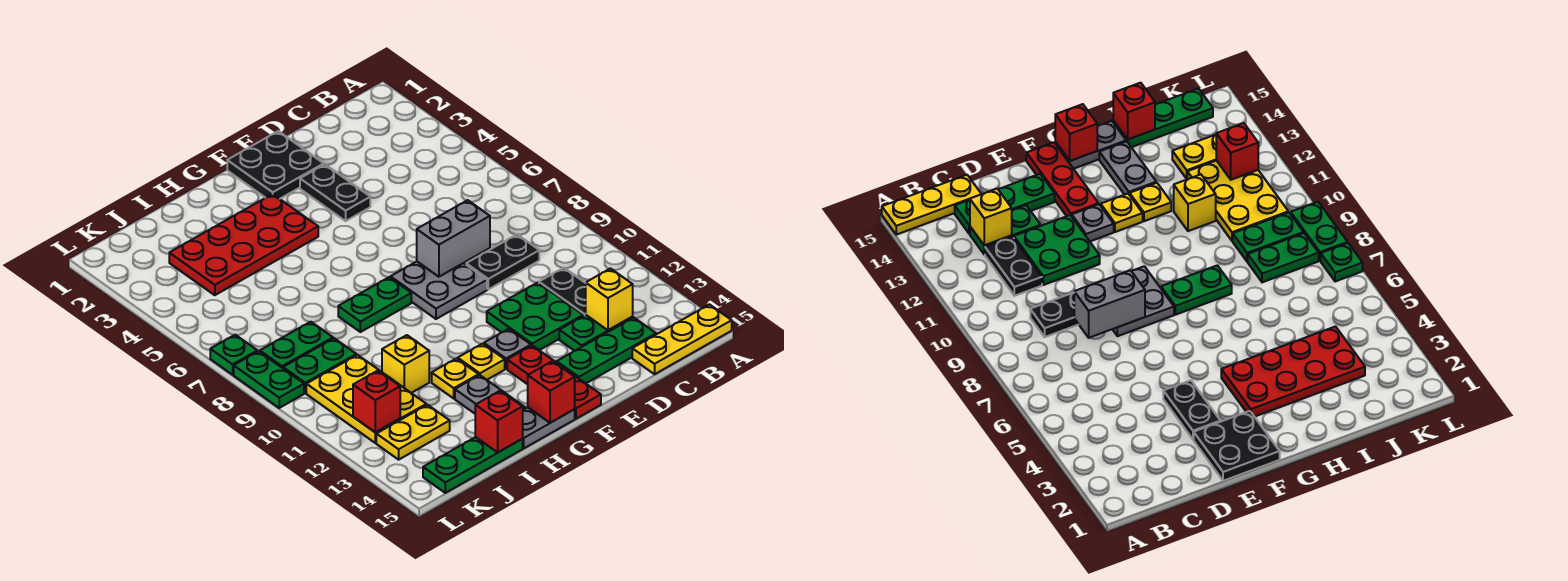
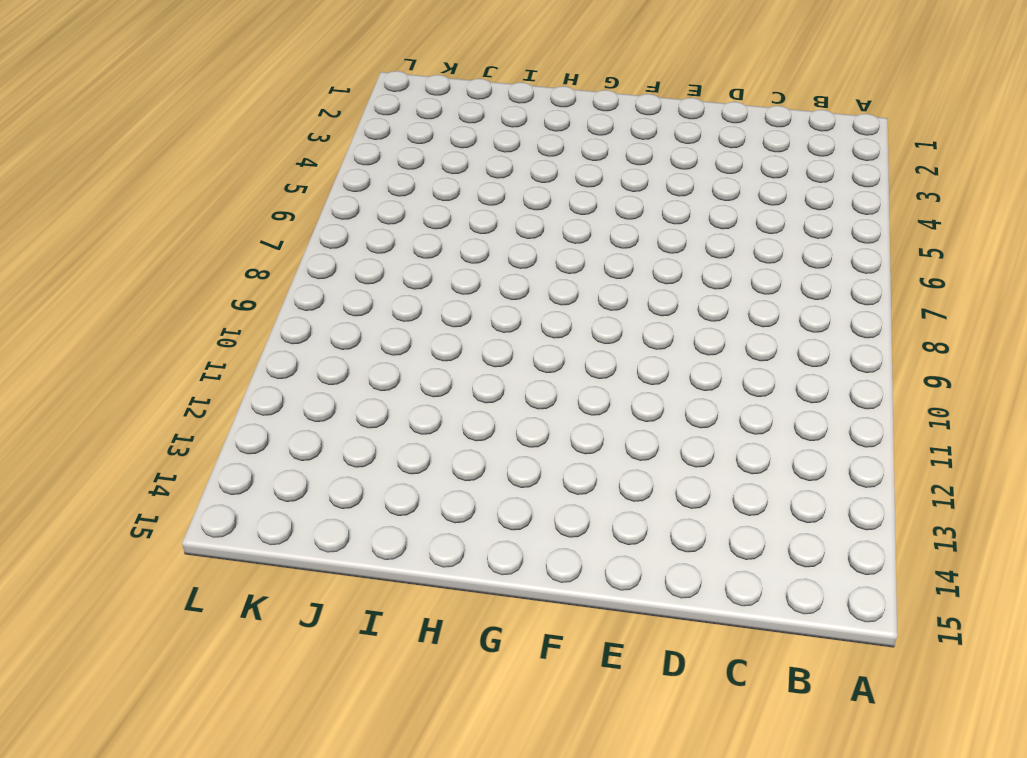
none -> yellow plate A15:C15 level 1
none -> black plate C9:D9 level 1
none -> black plate C11:C12 level 1
none -> green plate C13:D13 level 1

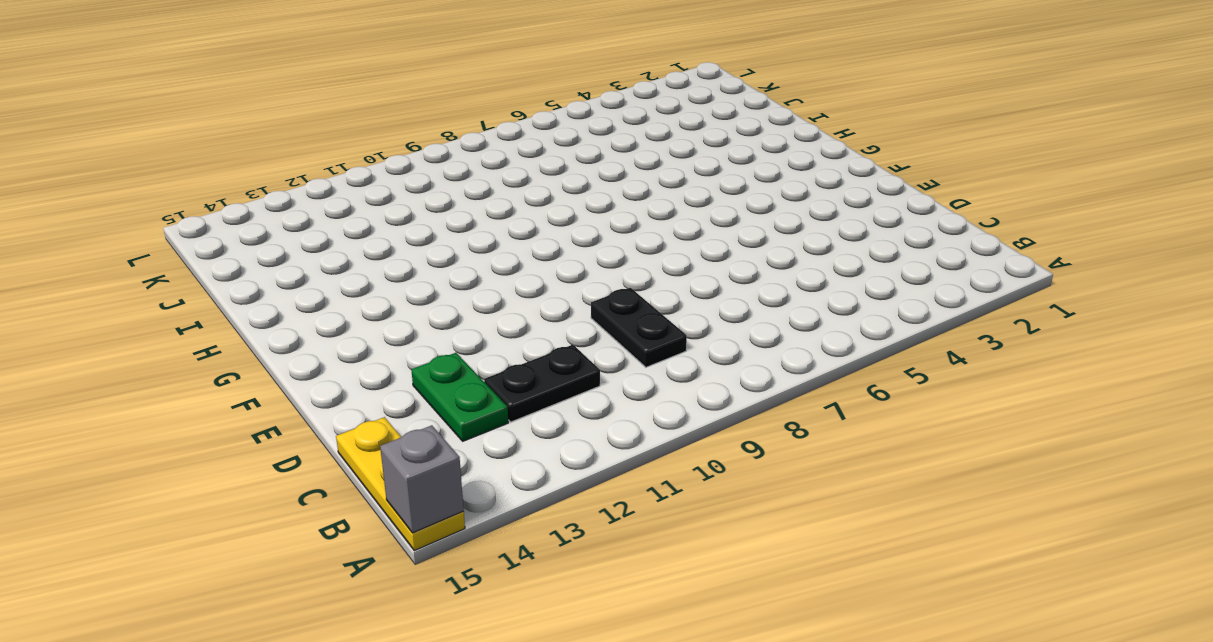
grey brick A15 level 2 -> none
none -> green plate C14:E14 level 1
none -> green plate D11:E12 level 1
none -> black plate E1:F2 level 1
none -> black plate E3:E4 level 1

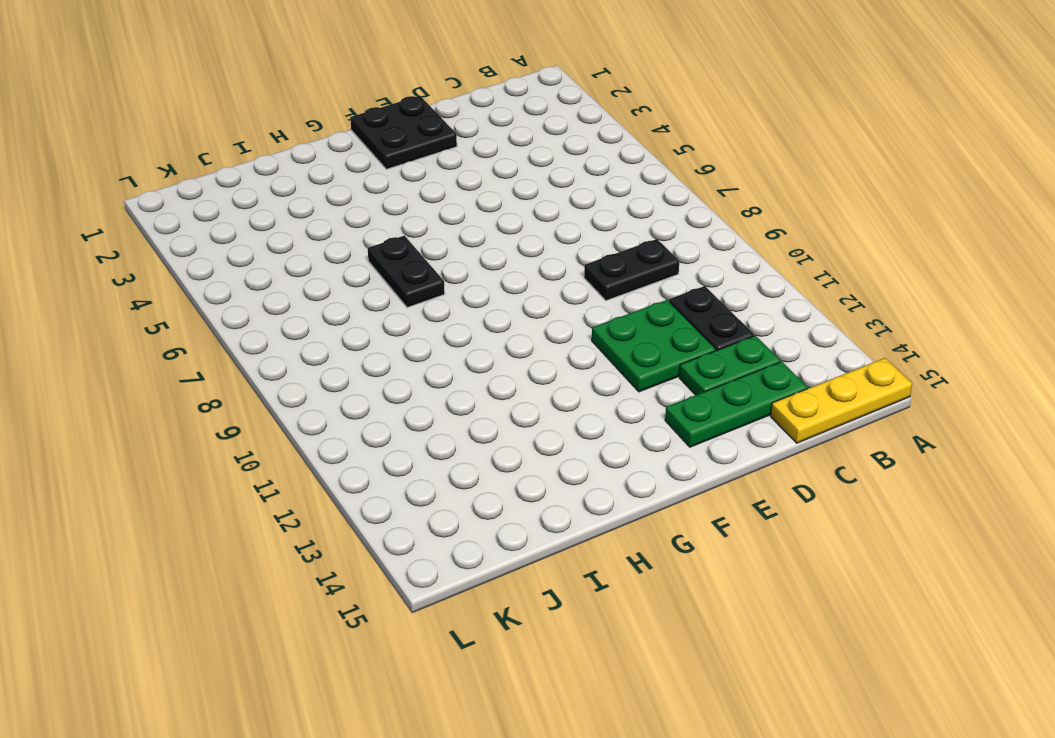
black plate H6:H7 level 1 -> black plate E3:E4 level 1
none -> grey plate E8:F9 level 1
none -> grey plate F12 level 1
none -> red plate F13:F15 level 1
none -> red plate G3:J4 level 1

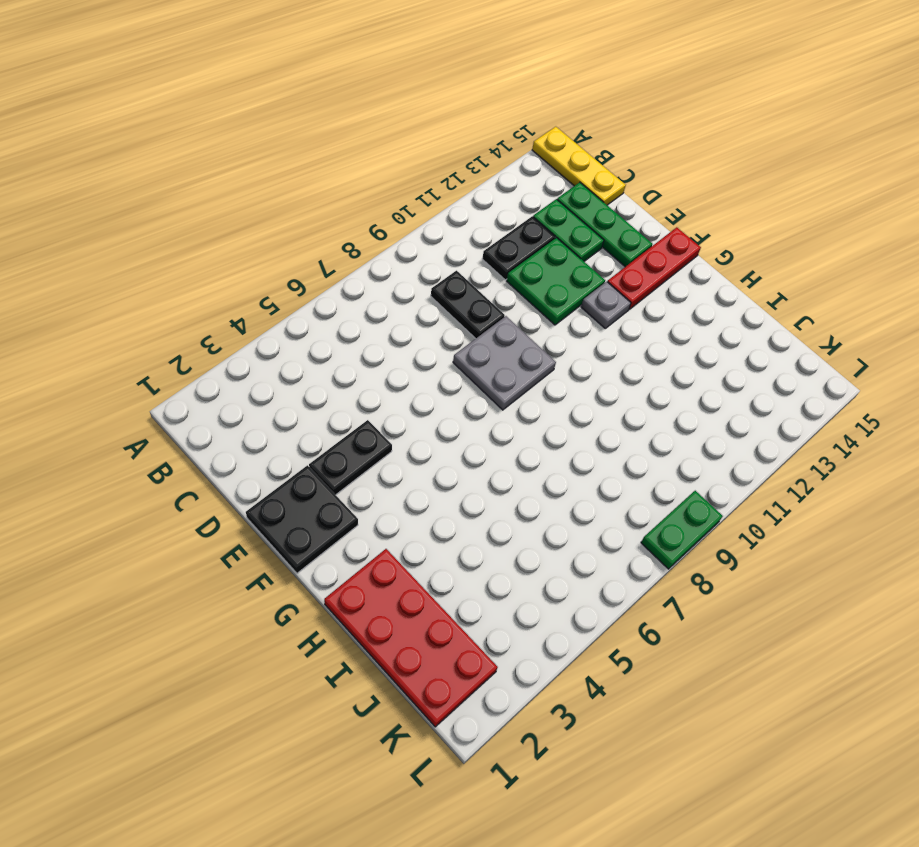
red plate H1:K2 level 1 -> red plate G3:J4 level 1
none -> green plate G8:H8 level 1
none -> yellow plate G12 level 1
none -> grey plate G15:H15 level 1
none -> yellow plate H12 level 1

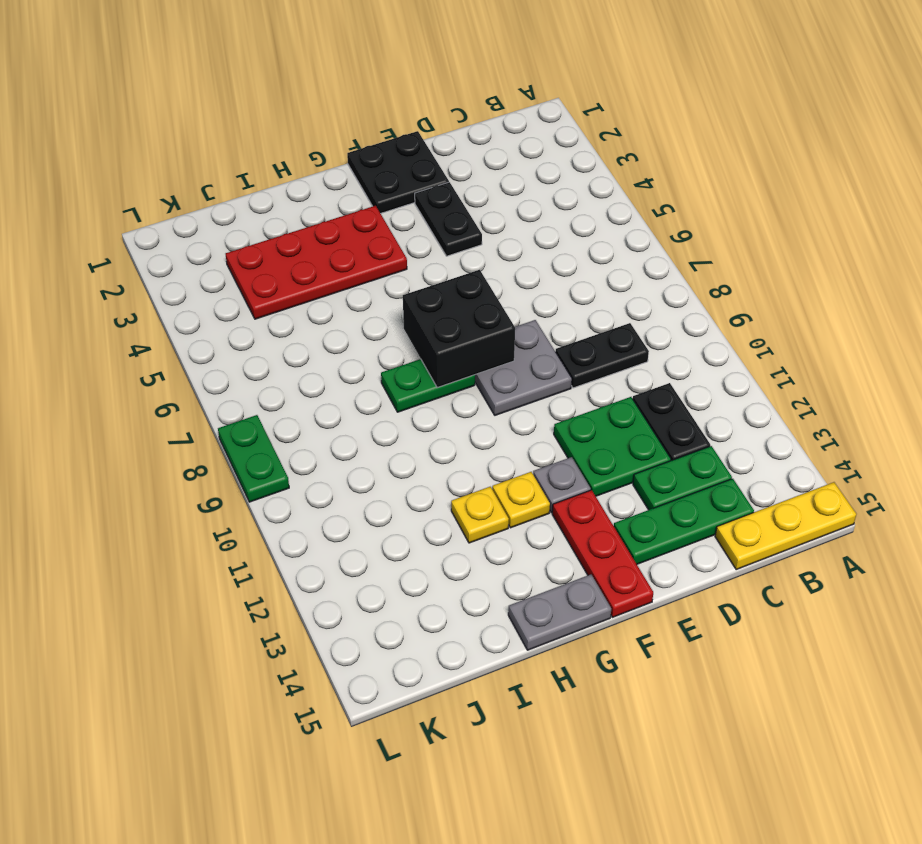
black brick F7:G8 level 2 -> none
none -> grey plate H13:H14 level 1
none -> yellow brick I11 level 1
none -> green plate I15:K15 level 1
none -> green plate J8:K8 level 1

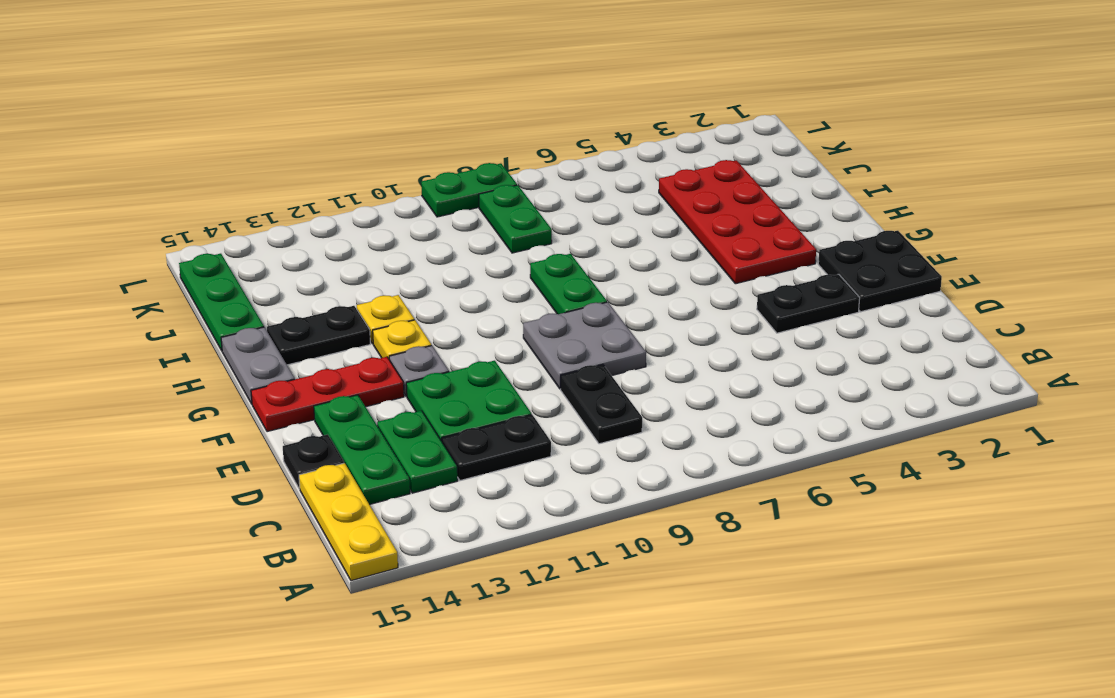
black plate D15 level 1 -> none
black plate H13:H14 level 1 -> grey plate H13:H14 level 1
none -> yellow brick I11 level 1
none -> green plate J9:K9 level 1
none -> yellow plate J10:K12 level 1
none -> yellow plate J13:K13 level 1

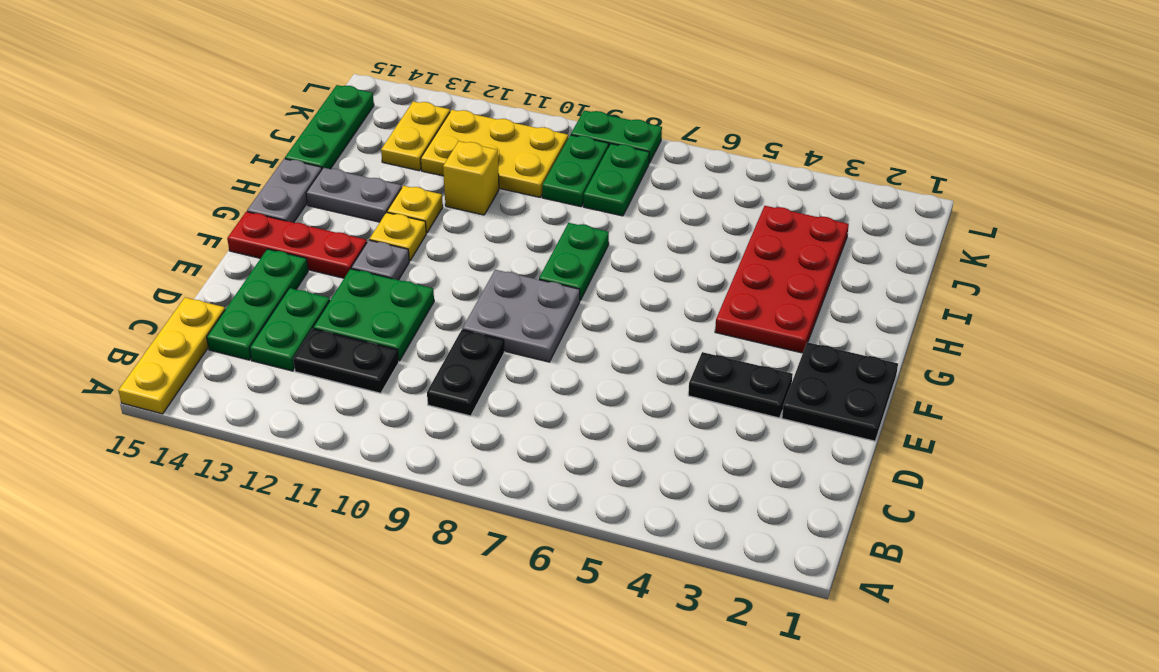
none -> green plate L7 level 1
none -> yellow brick C13 level 2
none -> grey brick D8:E8 level 2
none -> red brick G15 level 2

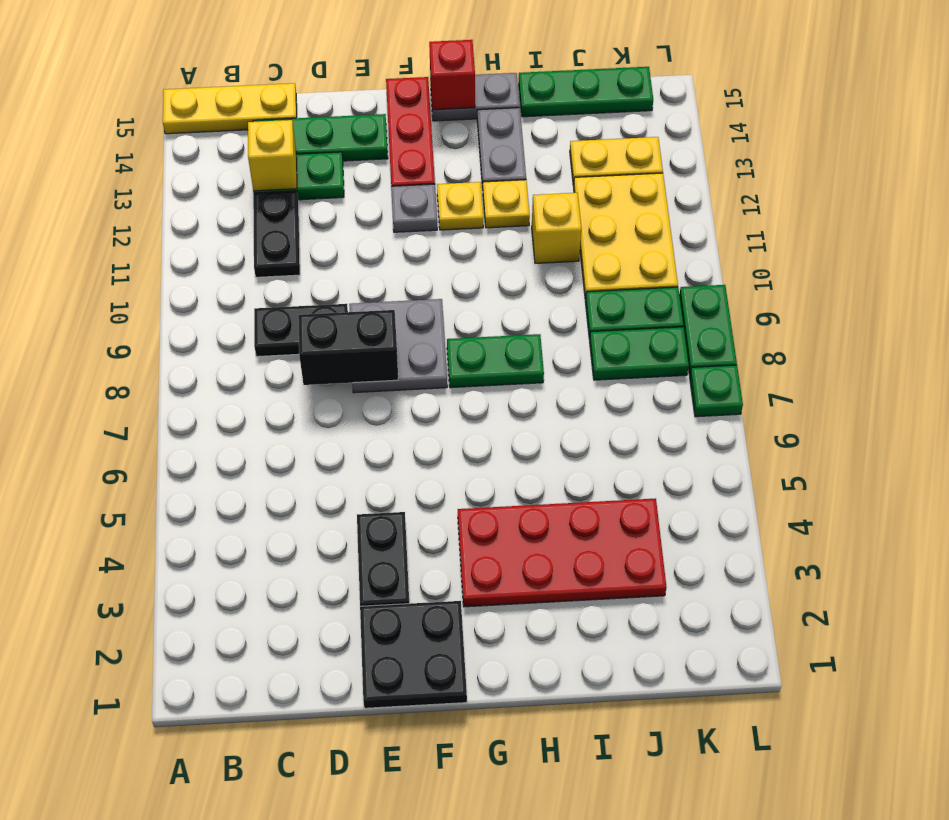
black brick D8:E8 level 2 -> grey brick D8:E8 level 2
none -> green plate D11:E12 level 1
none -> red brick I15 level 2
none -> red brick K12 level 2

